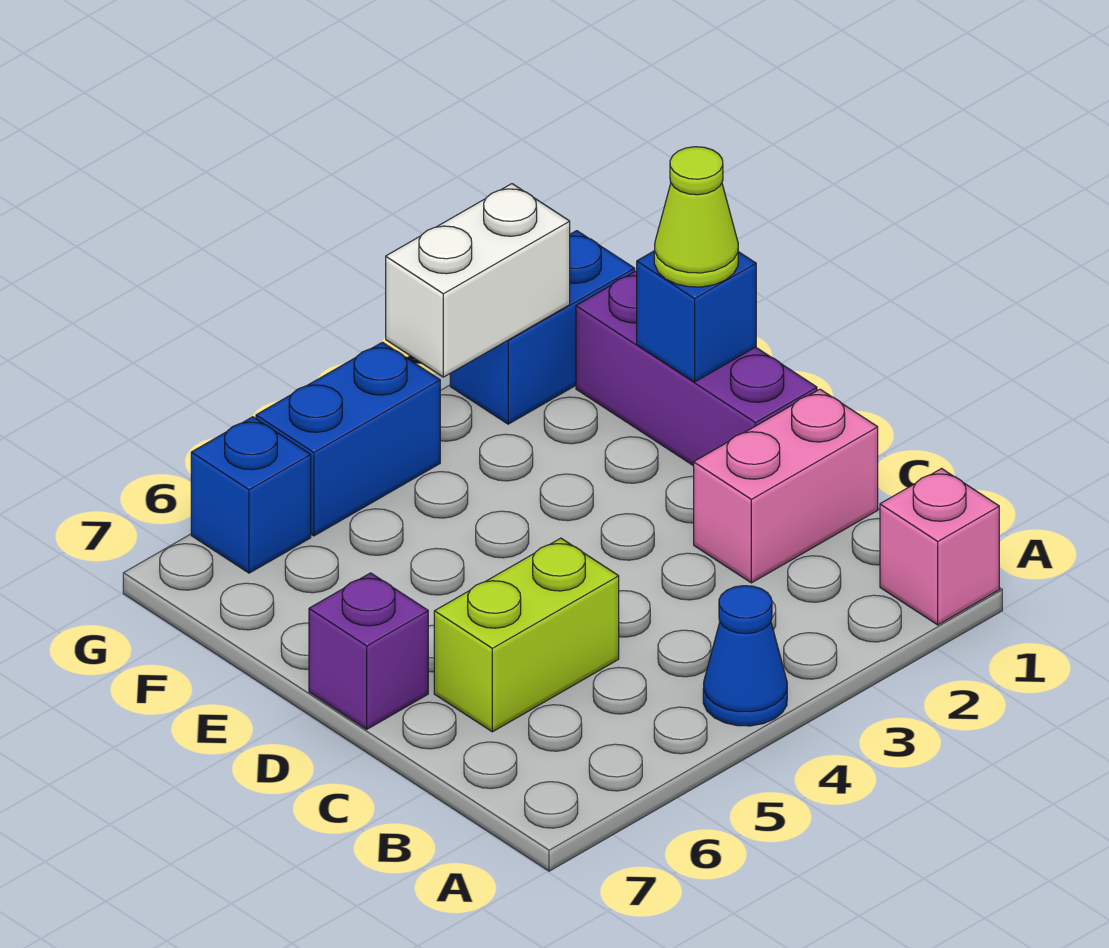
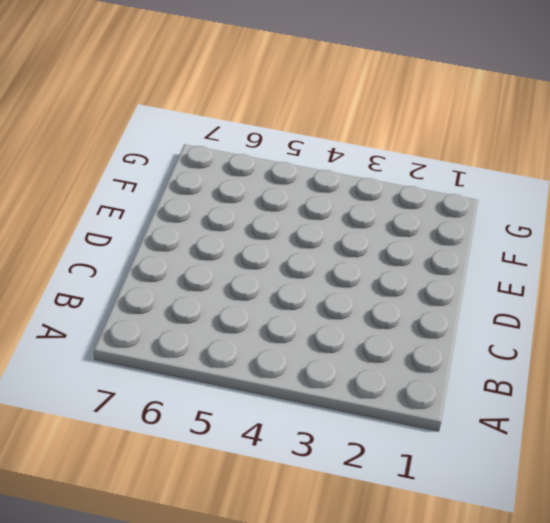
none -> pink brick A1 level 1
none -> blue cone A4 level 1
none -> pink brick C1:C2 level 1

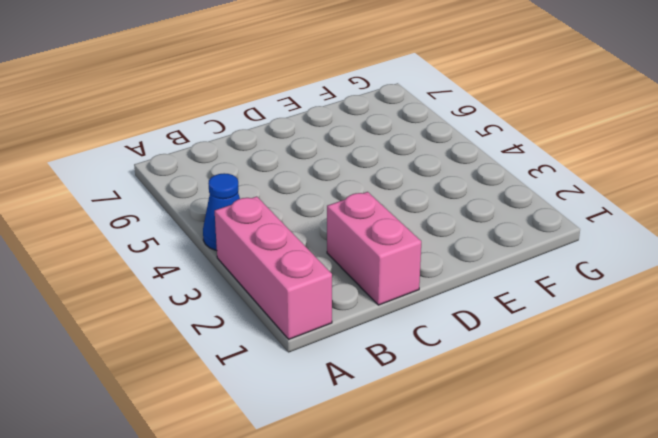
pink brick A1:A3 level 1 -> pink brick A1 level 1
none -> lime brick C5:C6 level 1
none -> purple brick D1:F1 level 1
none -> purple brick D7 level 1

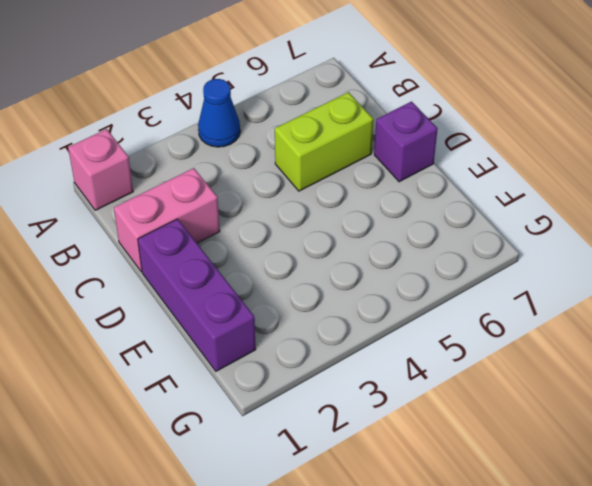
none -> blue brick G1:G2 level 1
none -> blue brick G4:G5 level 1
none -> blue brick G6 level 1

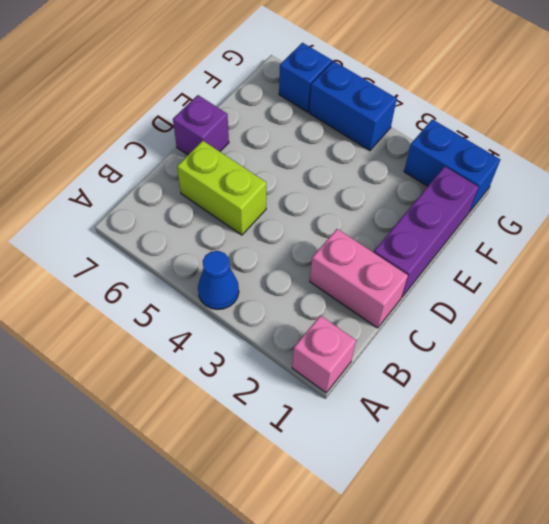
none -> blue brick E1 level 2
none -> white brick G2:G3 level 2
none -> lime cone E1 level 3

